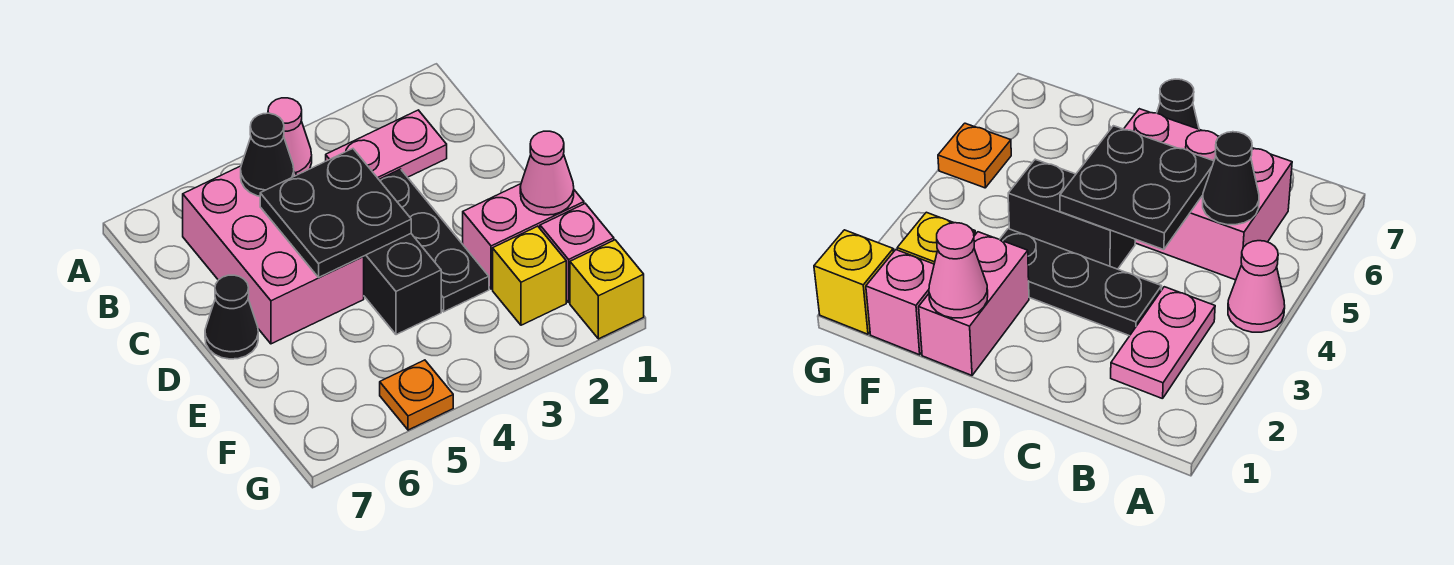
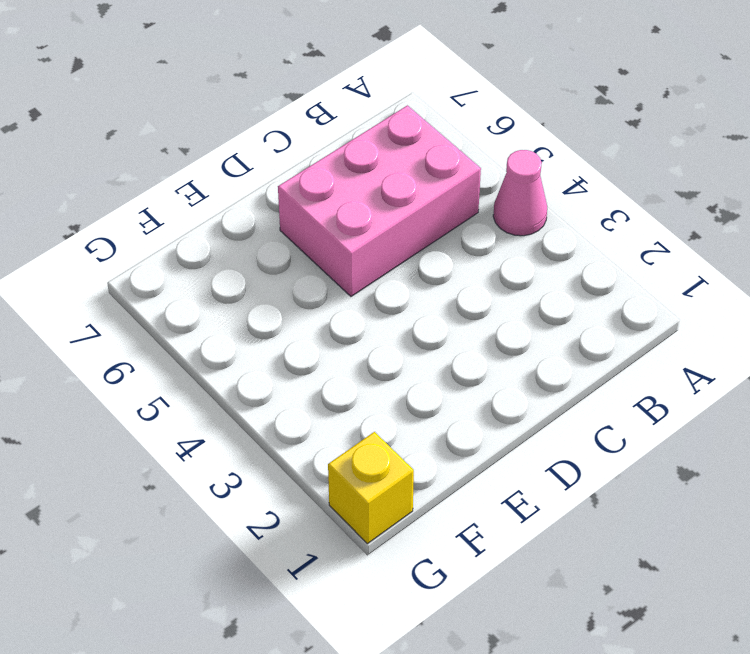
none -> pink plate B2:B3 level 1
none -> black plate C3:E3 level 1
none -> black brick D4:E4 level 1

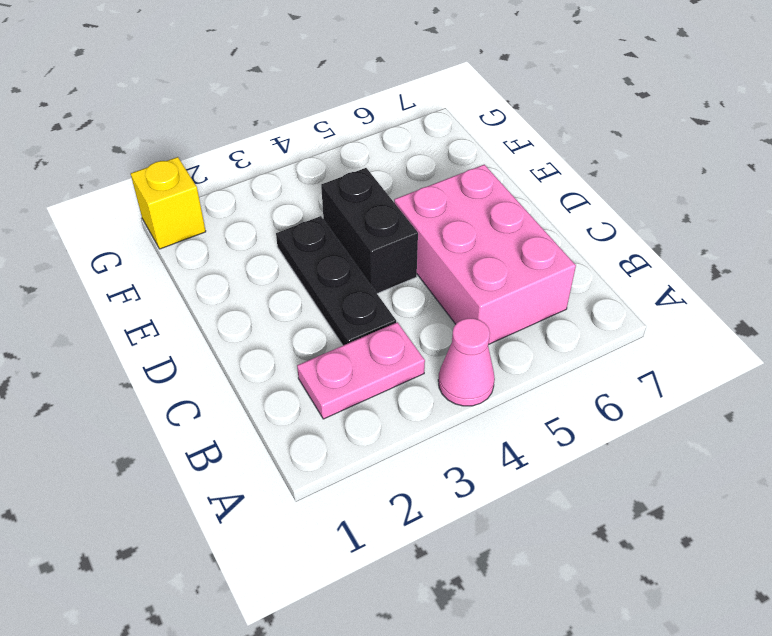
none -> black cone D7 level 1
none -> pink brick E1:E2 level 1
none -> pink brick F1 level 1

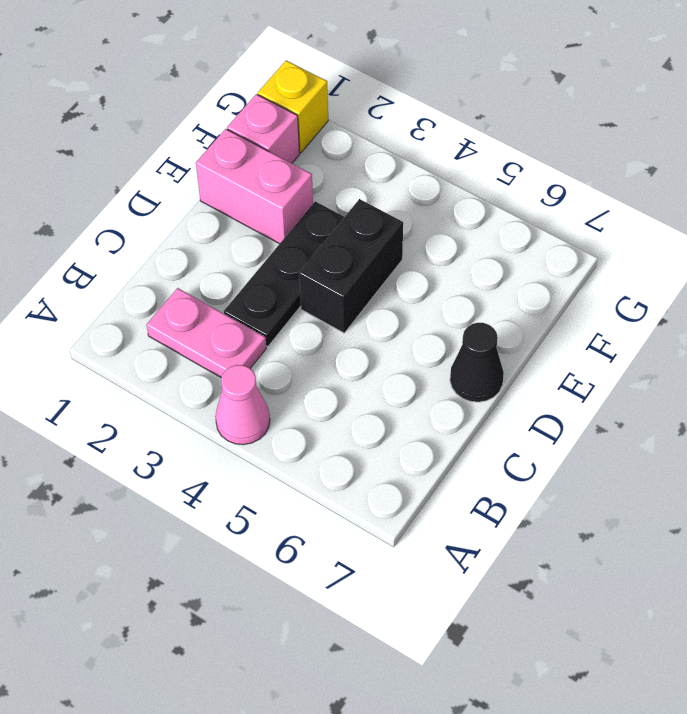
none -> pink brick B5:D6 level 1
none -> yellow brick F2 level 1
none -> orange plate G5 level 1

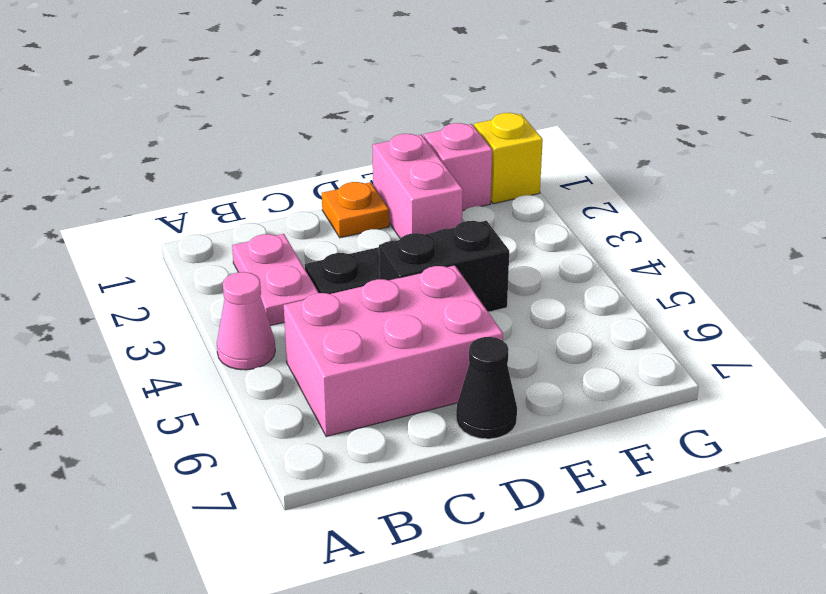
orange plate D1 level 1 -> orange plate G5 level 1
none -> yellow brick F2 level 1
none -> black cone B5 level 2
none -> black plate C4:D5 level 2

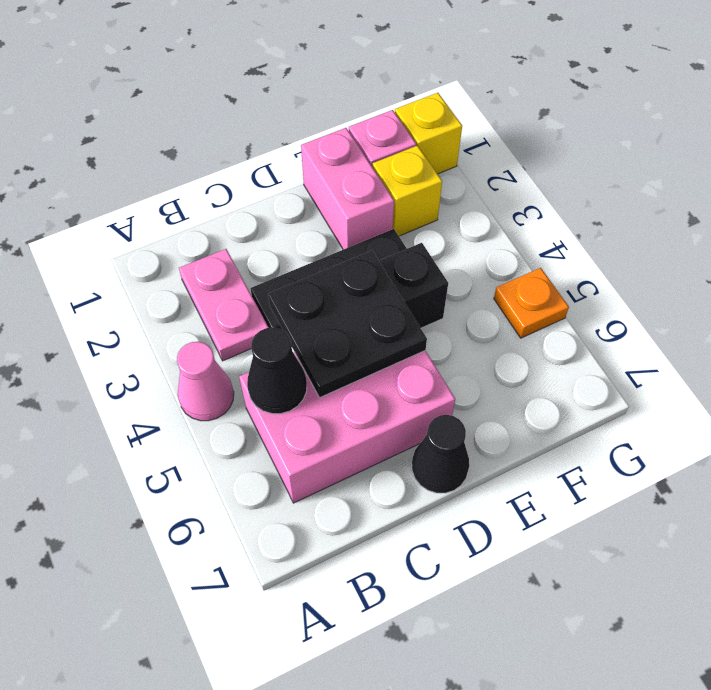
none -> pink cone E1 level 2

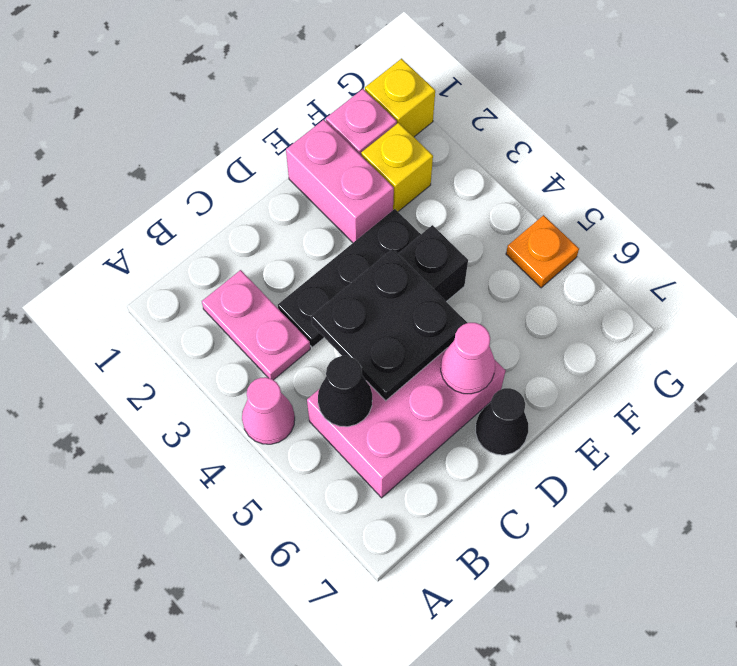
pink cone D6 level 2 -> pink cone E1 level 2

